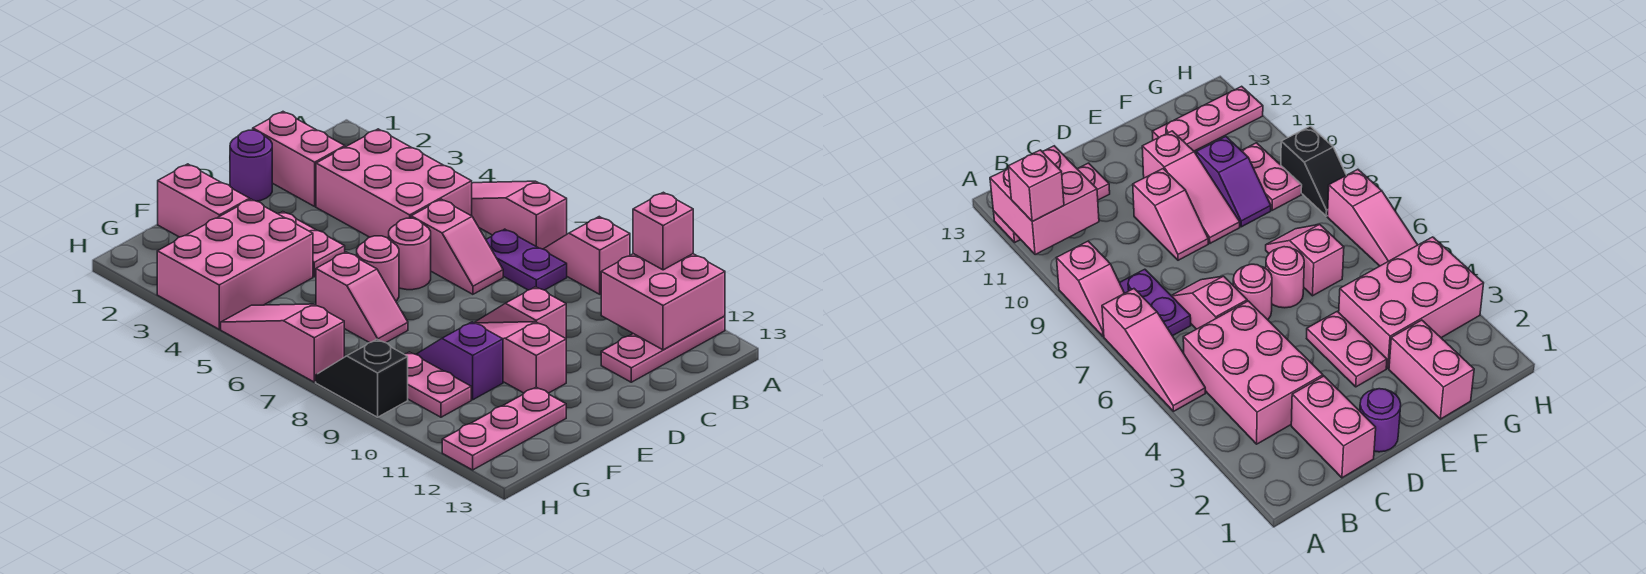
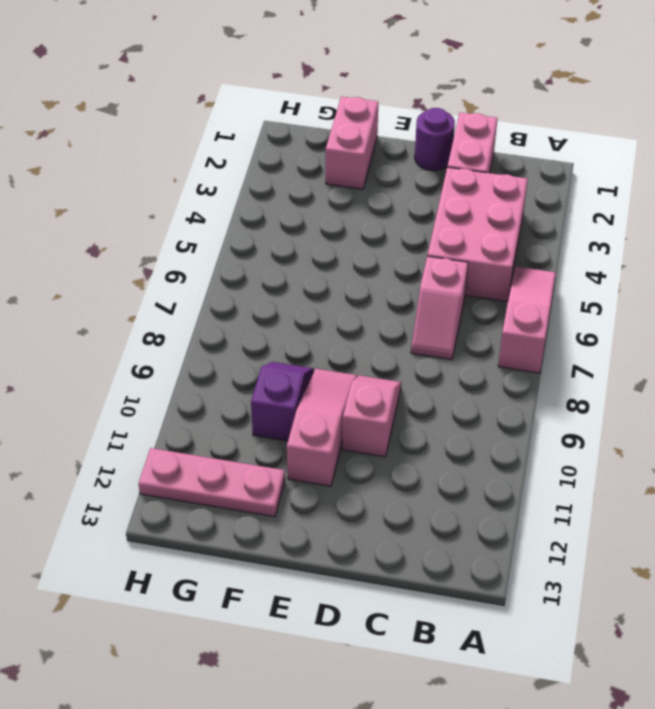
none -> pink slope A8:A9 level 1 top 9
none -> pink plate A12:C12 level 1
none -> purple plate B7:B8 level 1

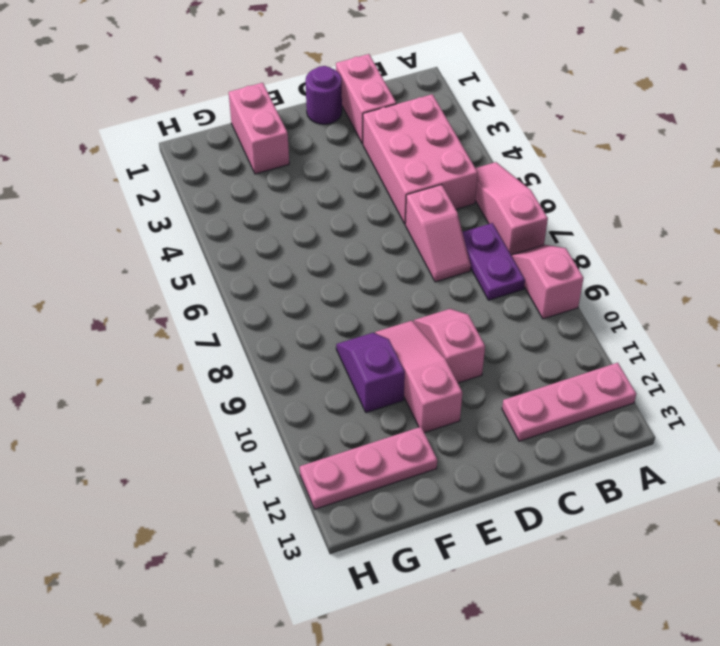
none -> pink round brick D6 level 1
none -> pink plate E3:E4 level 1
none -> pink round brick E6 level 1

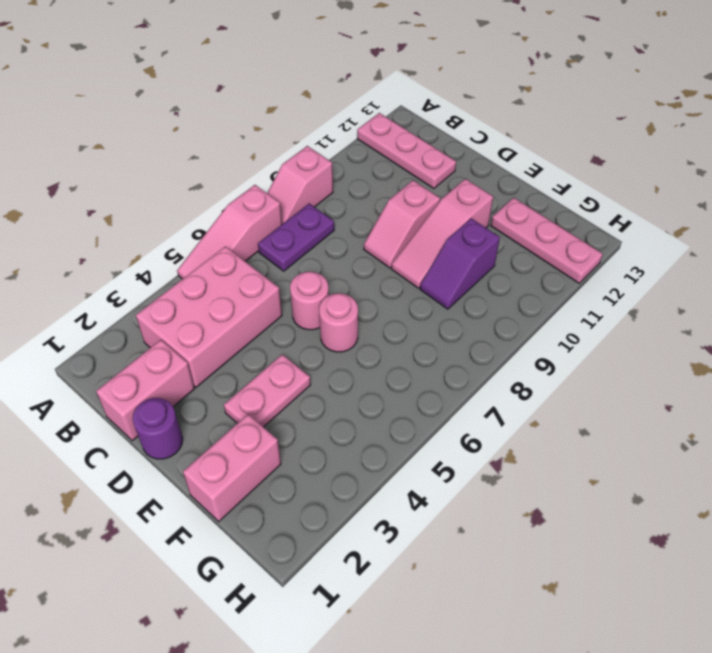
none -> pink slope C6:C7 level 1 top 6
none -> pink brick F3:H4 level 1
none -> pink slope F6:F7 level 1 top 6

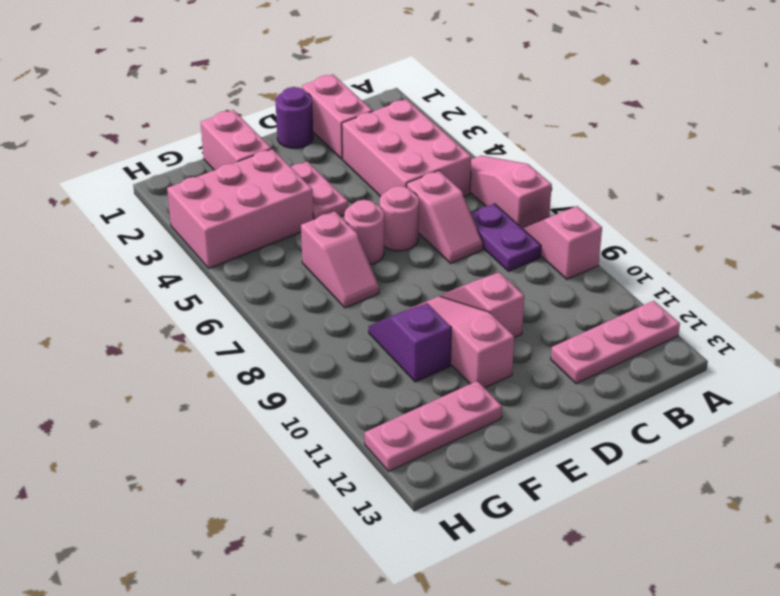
none -> pink plate G9:G10 level 1
none -> pink slope H5:H7 level 1 top 7
none -> black slope H8:H9 level 1 top 9

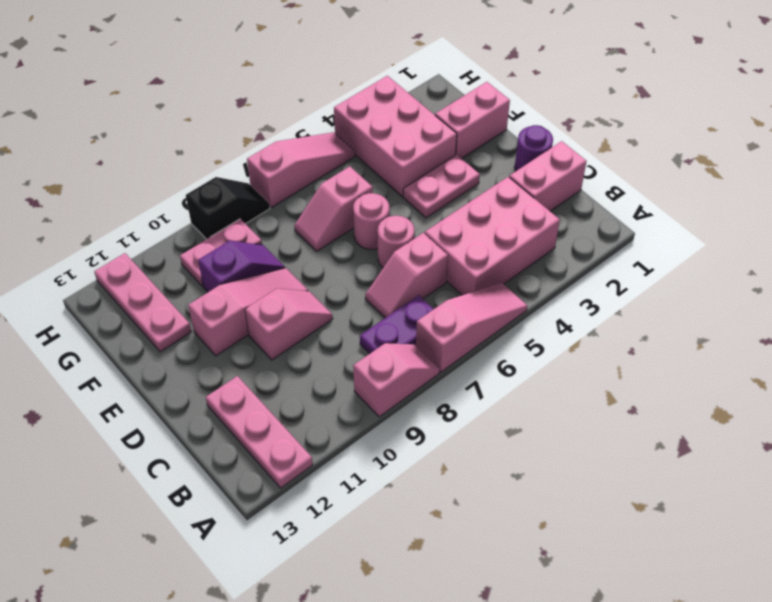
none -> pink brick A11:B12 level 2
none -> pink brick A11 level 3

